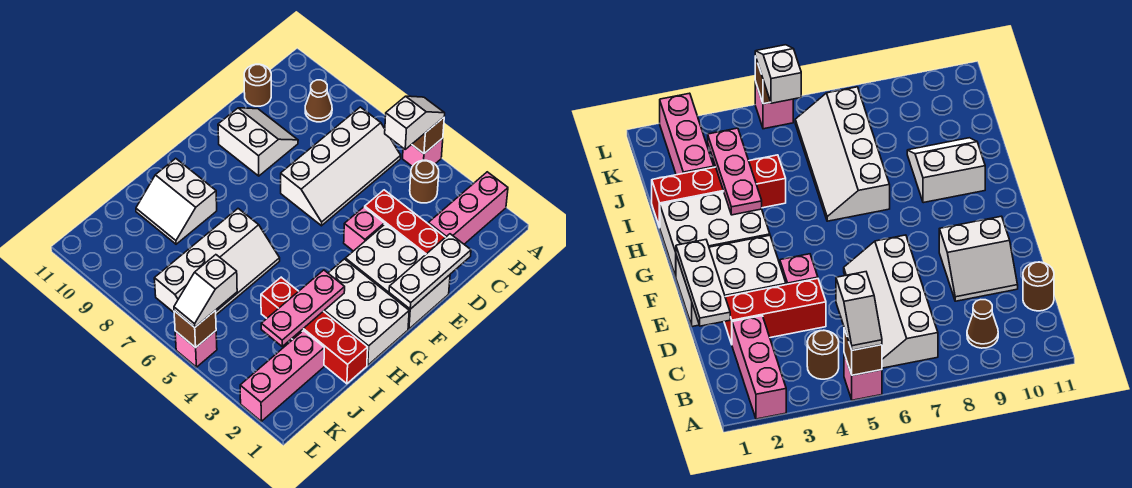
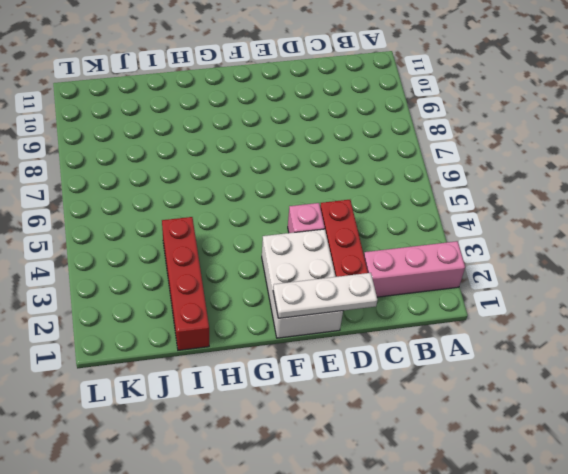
none -> pink brick A5 level 1
none -> brown round brick B4 level 1
none -> white slope B6:E7 level 1 top 7

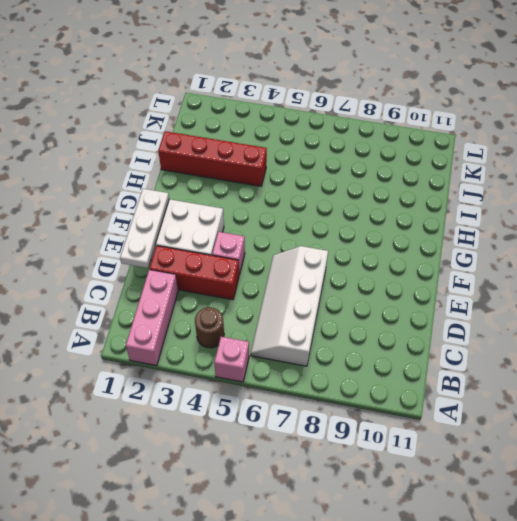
none -> brown cone B9 level 1
none -> brown round brick C11 level 1
none -> white slope D9:E10 level 1 top E

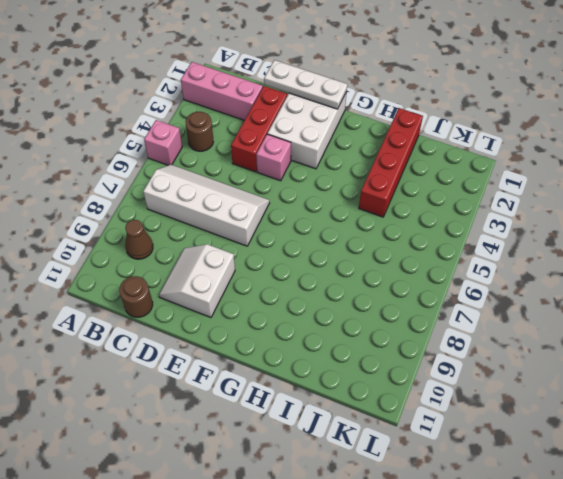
none -> white brick G1:H3 level 1
none -> white slope H6:K7 level 1 top 7
none -> white slope H9:I10 level 1 top H

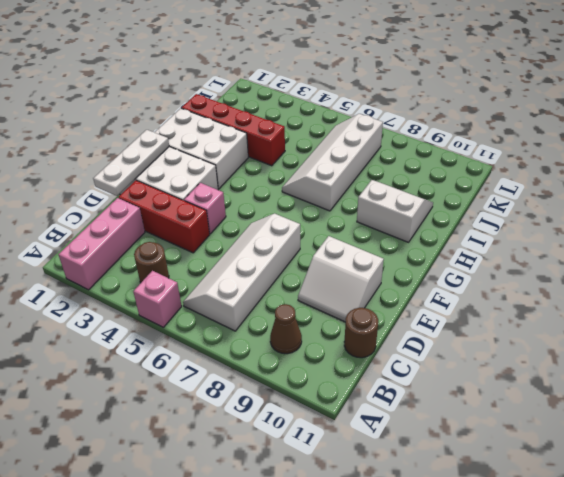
none -> pink brick J2:L2 level 1
none -> pink brick L5 level 1
none -> brown brick A5 level 2

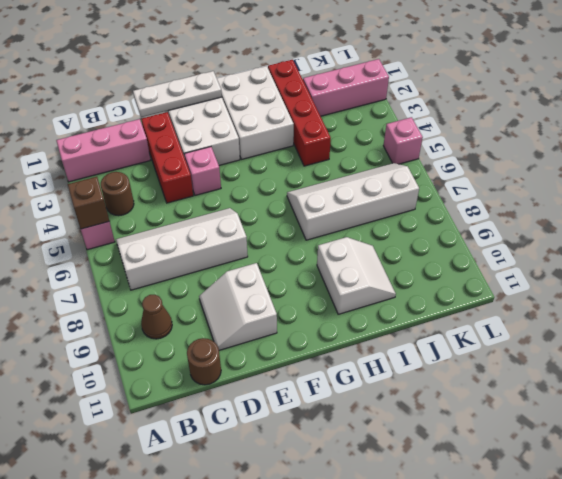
none -> pink plate H3:J3 level 2
none -> brown brick L5 level 2
none -> white slope A5:B5 level 3 top B

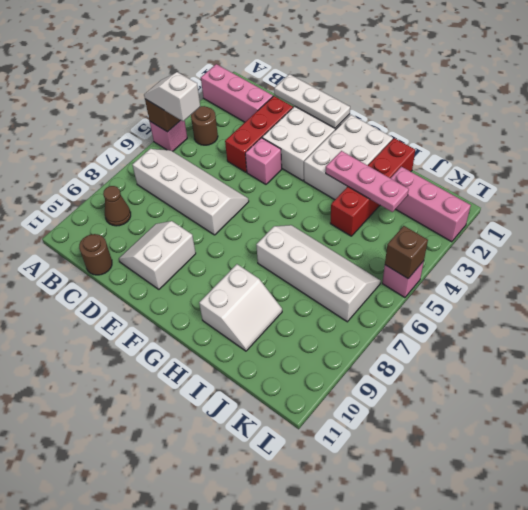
none -> white slope K5:L5 level 3 top K

